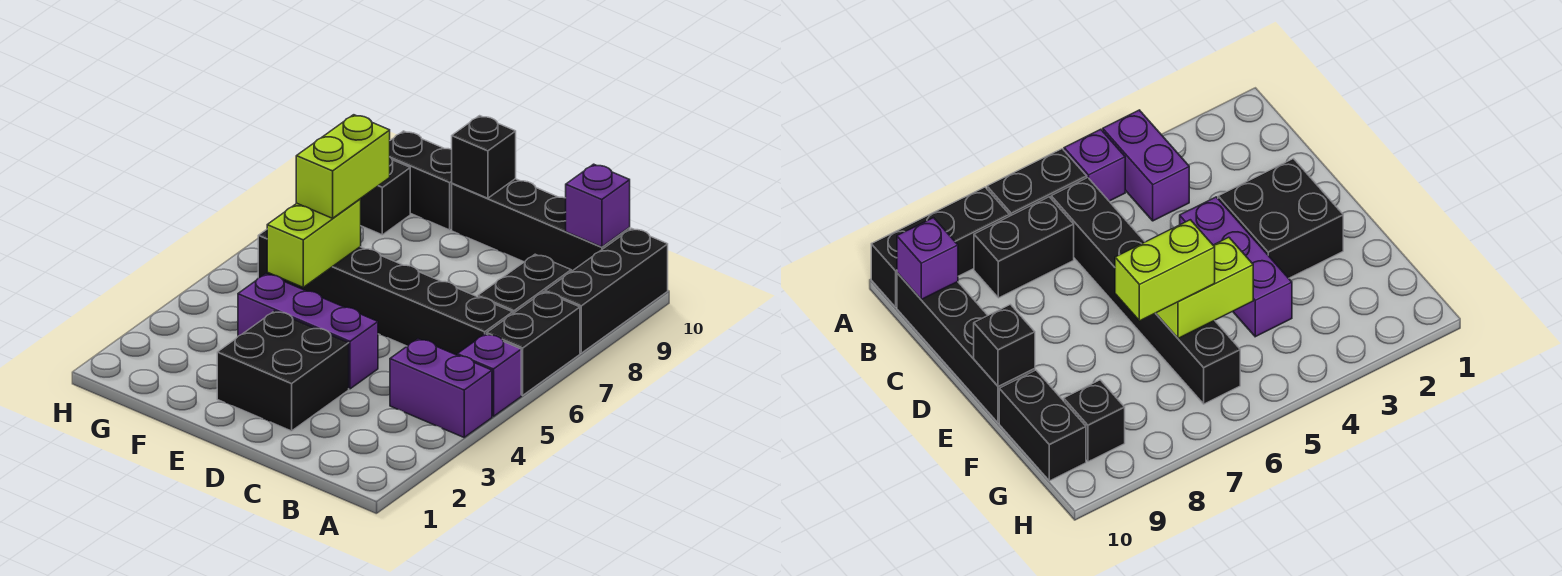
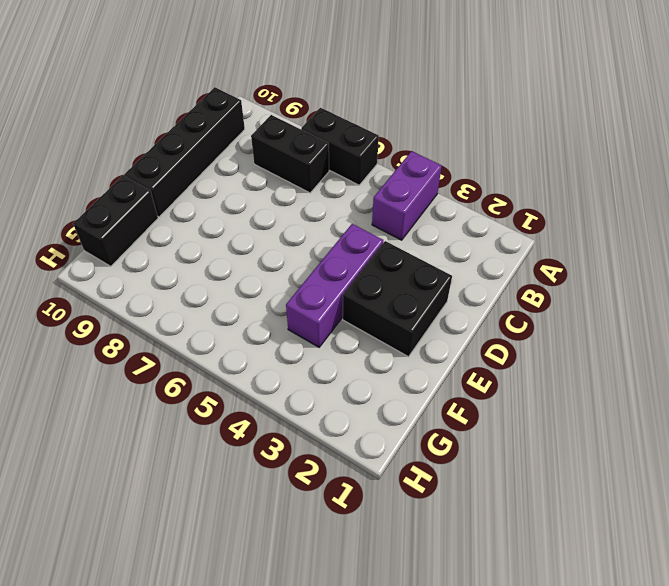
none -> purple brick A5 level 1
none -> black brick A8:A10 level 1
none -> black brick B6:G6 level 1

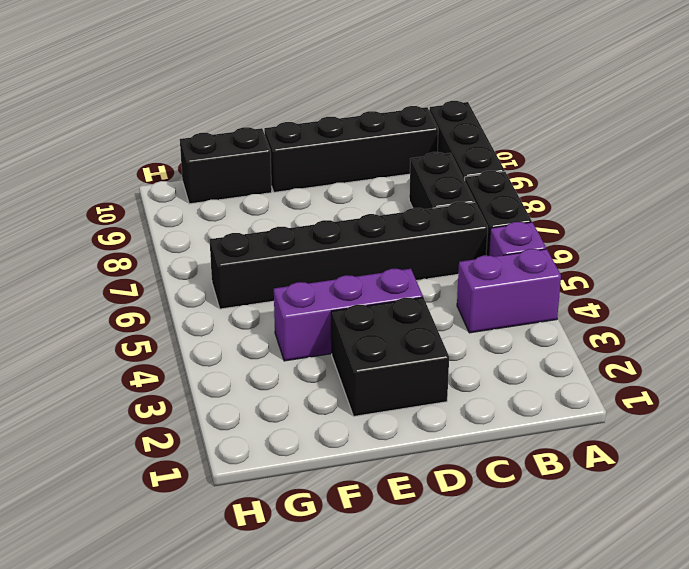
none -> black brick G9 level 1
none -> purple brick B10 level 2
none -> black brick E10 level 2

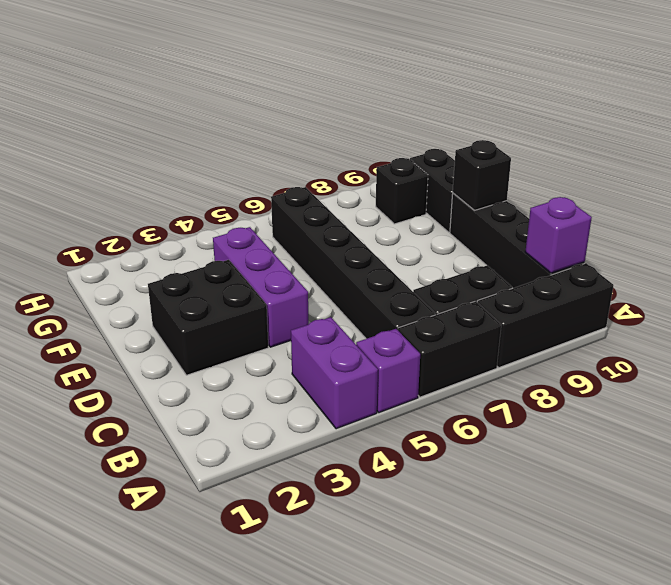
none -> lime brick F5:F6 level 2
none -> lime brick F6:F7 level 3

